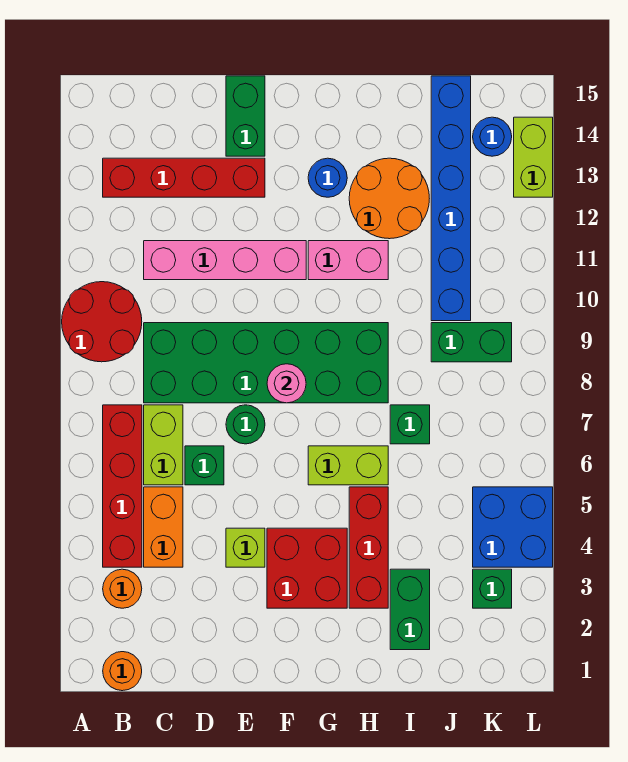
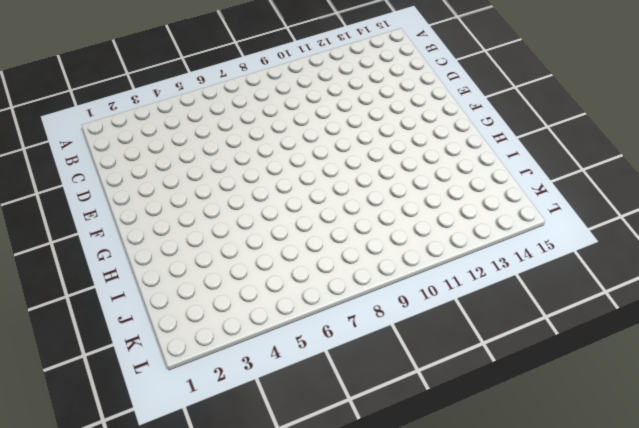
none -> red round brick A9:B10 level 1
none -> orange round brick B1 level 1
none -> orange round brick B3 level 1

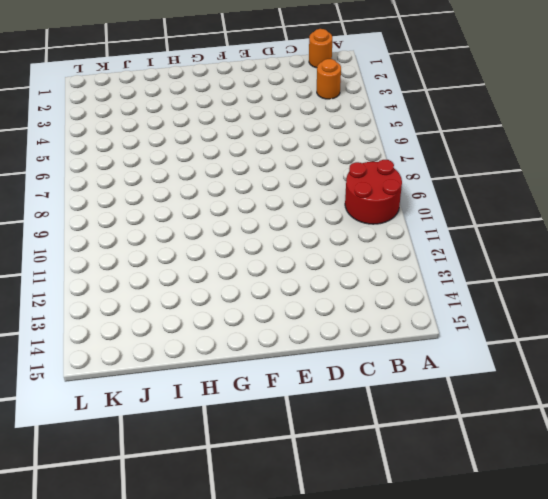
none -> red brick B4:B7 level 1
none -> red brick B13:E13 level 1
none -> orange brick C4:C5 level 1

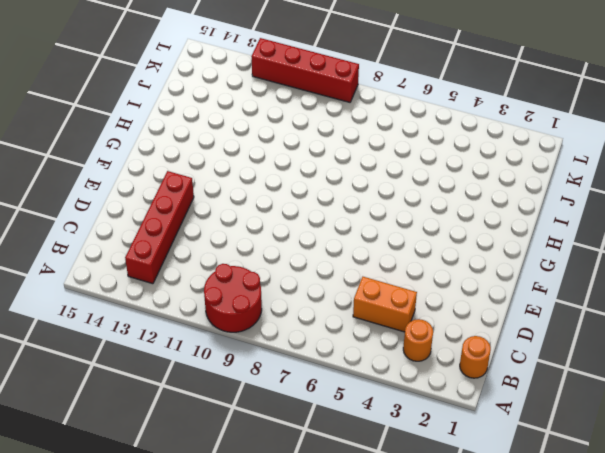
red brick L9:L12 level 1 -> red brick B4:B7 level 1
none -> lime brick C6:C7 level 1
none -> green brick C8:H9 level 1
none -> pink brick C11:F11 level 1

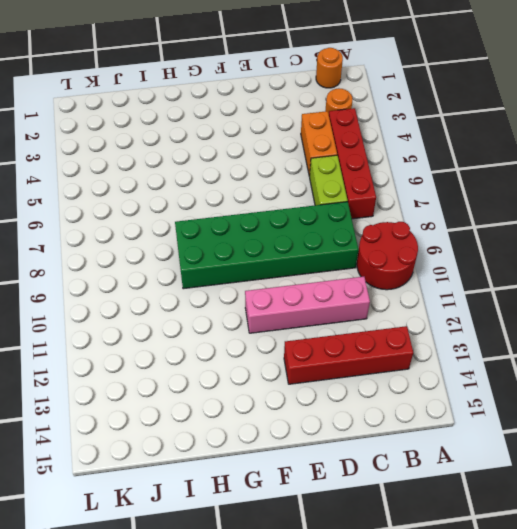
none -> green brick D6 level 1
none -> lime brick E4 level 1
none -> green round brick E7 level 1

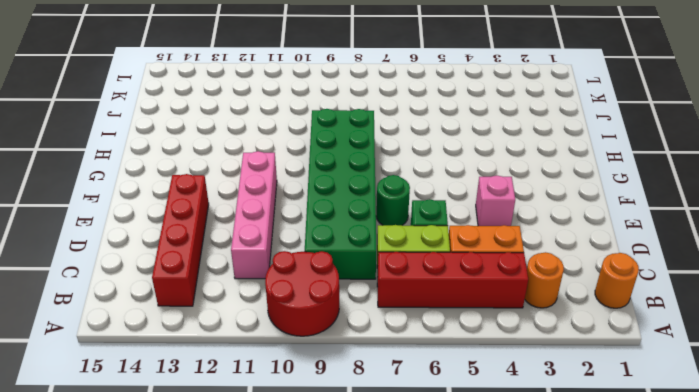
pink brick E4 level 1 -> lime brick E4 level 1
none -> green brick E14:E15 level 1
none -> red brick F3:G4 level 1
none -> lime brick G6:H6 level 1

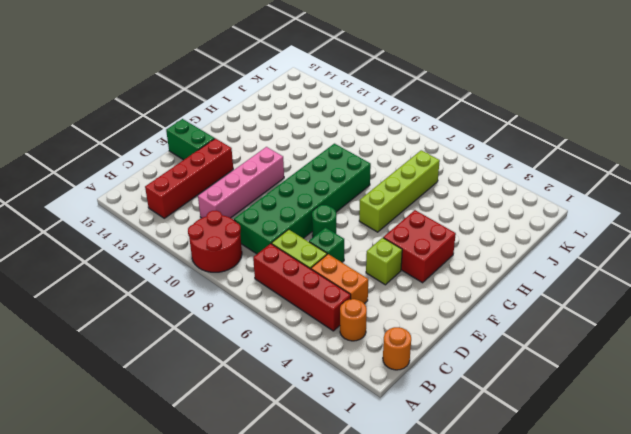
lime brick G6:J6 level 1 -> lime brick G6:H6 level 1
none -> pink brick G11:H11 level 1
none -> blue round brick G13 level 1
none -> red brick H3:H5 level 1

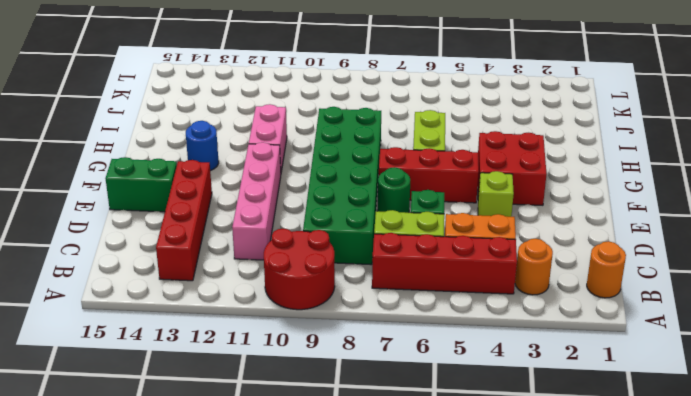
red brick F5:F7 level 1 -> red brick H3:H5 level 1
none -> orange round brick H12:I13 level 1
none -> green brick I2:I3 level 1
none -> green brick I7 level 1

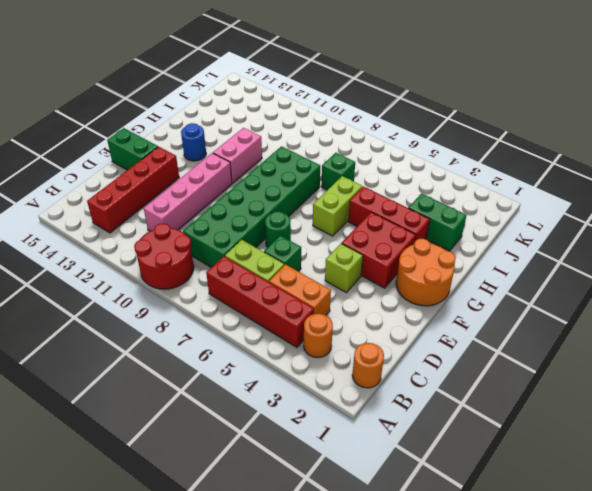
orange round brick F1:G2 level 1 -> orange round brick H12:I13 level 1
none -> green brick J9:K9 level 1
none -> blue brick J10:J15 level 1
none -> green brick K3 level 1

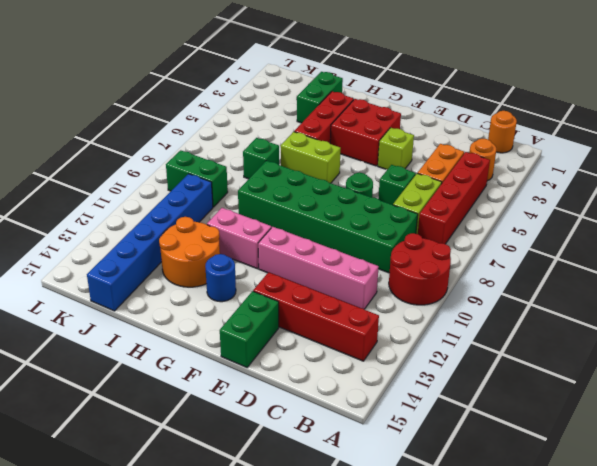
none -> green brick K3 level 1
none -> blue brick K4:L5 level 1
none -> blue round brick K14 level 1

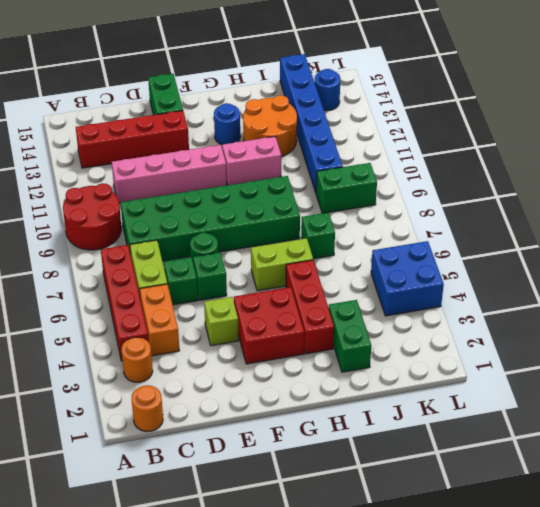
green brick E6 level 1 -> green brick K3 level 1
none -> lime brick L13:L14 level 1
none -> pink round brick F8 level 2

